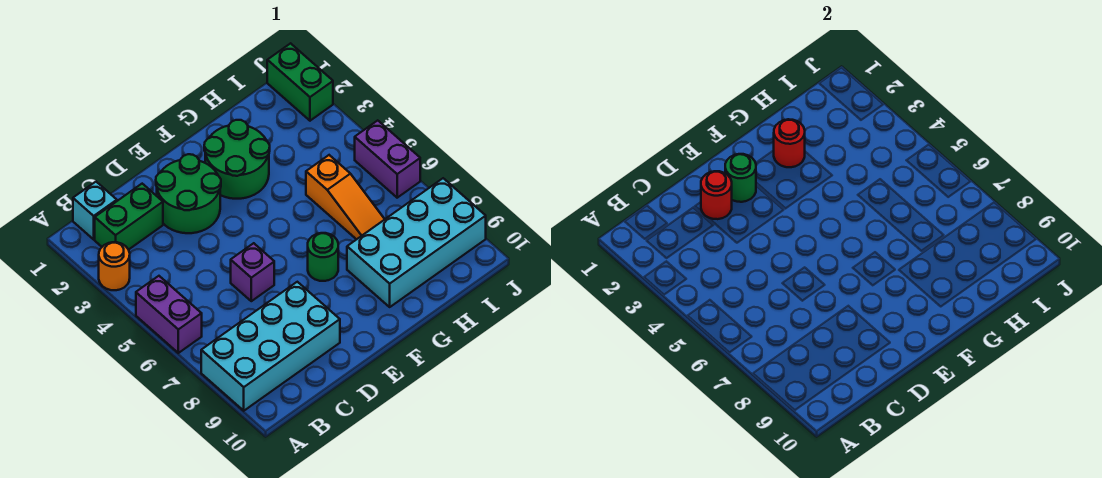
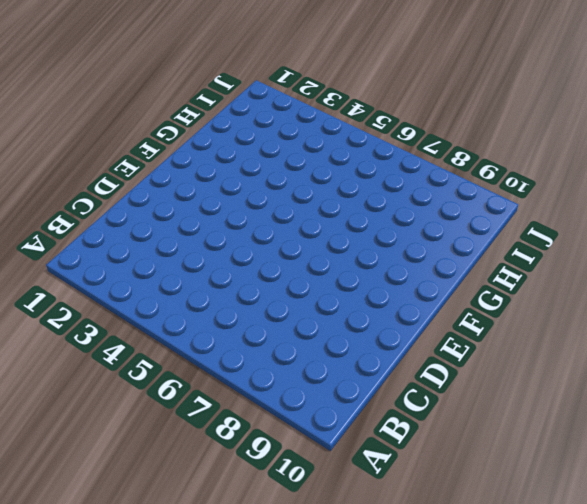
none -> orange round brick A3 level 1
none -> purple brick A5:A6 level 1
none -> cyan brick A8:D9 level 1

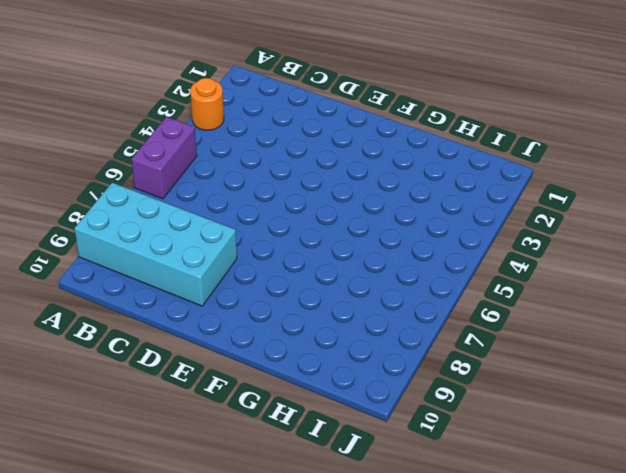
none -> cyan brick B1 level 1
none -> green brick B2:C2 level 1
none -> green round brick D2:E3 level 1

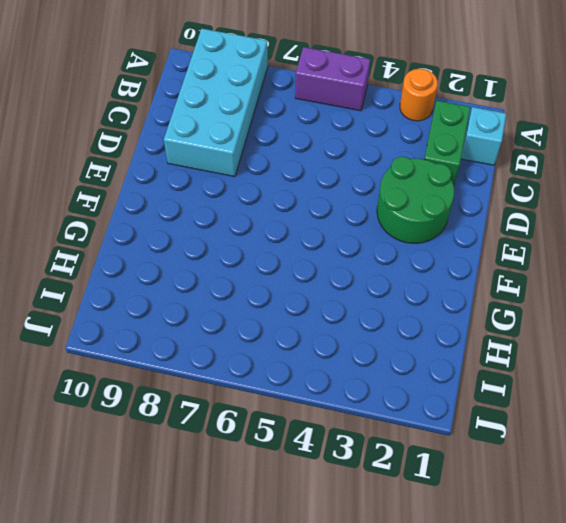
none -> purple brick D6 level 1
none -> green round brick F2:G3 level 1
none -> green round brick F7 level 1

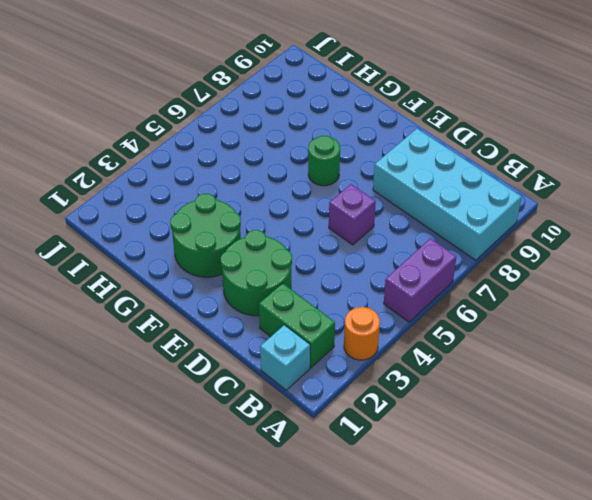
none -> cyan brick G8:J9 level 1
none -> orange slope H5:H7 level 1 top 5
none -> green brick J1:J2 level 1

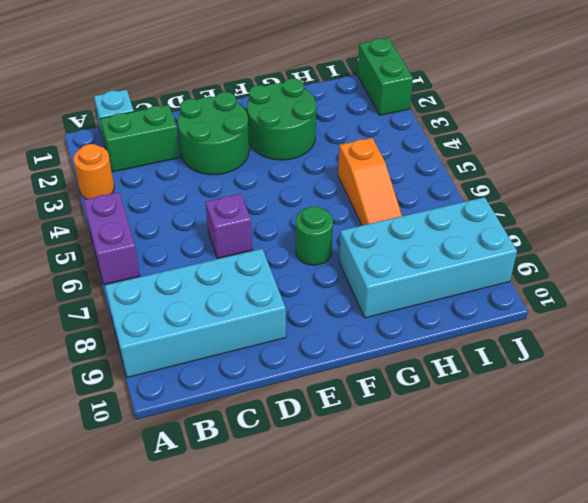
none -> purple brick J5:J6 level 1
none -> red round brick D2 level 2
none -> green round brick E2 level 2

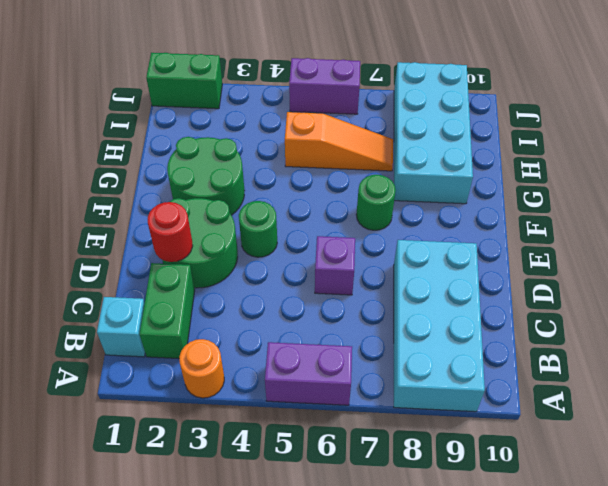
green round brick E4 level 1 -> green round brick E2 level 2
none -> red round brick G2 level 2

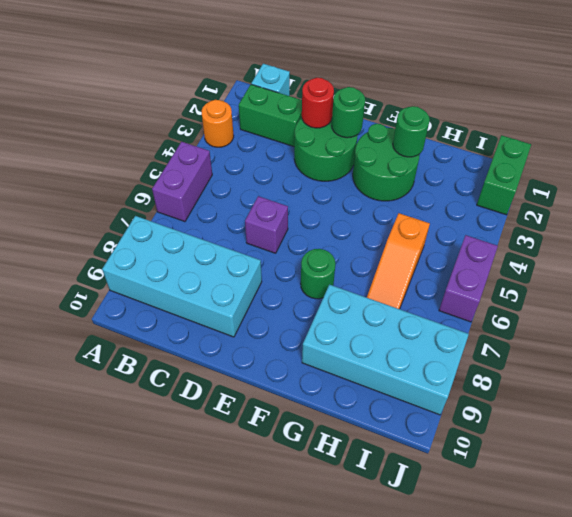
green round brick G2 level 2 -> red round brick G2 level 2

